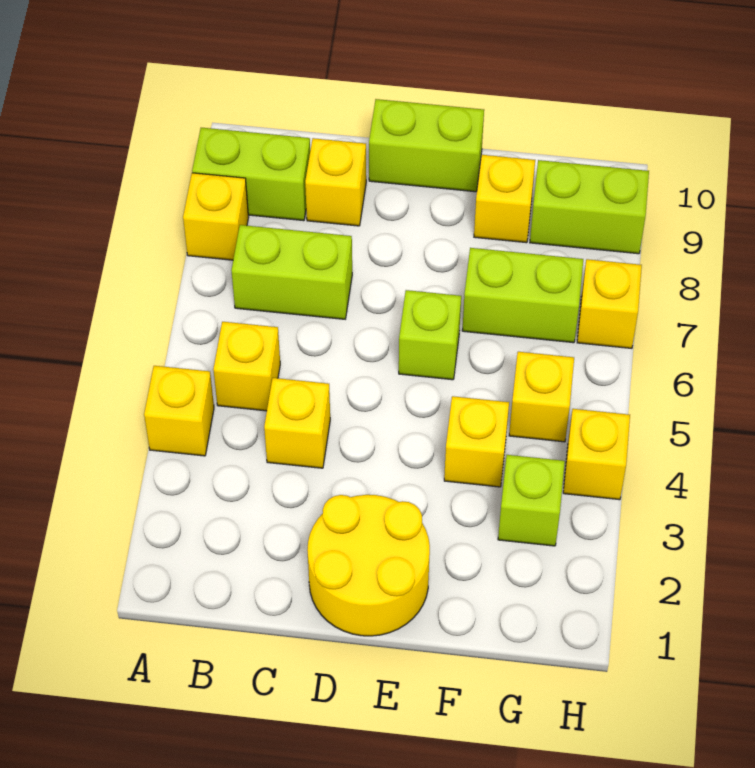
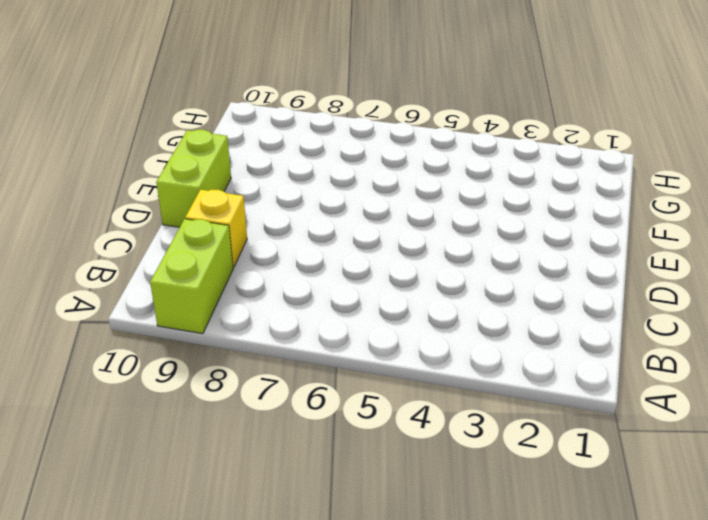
none -> yellow brick A4 level 1
none -> yellow brick A8 level 1
none -> yellow brick B5 level 1

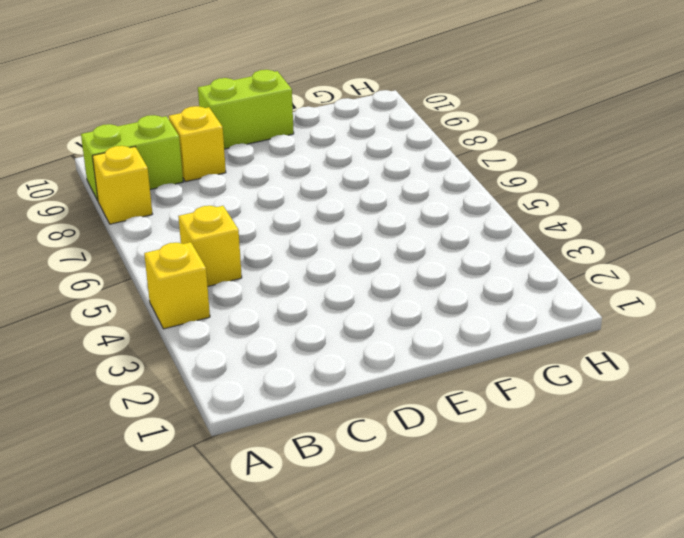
none -> lime brick B7:C7 level 1
none -> yellow brick C4 level 1
none -> yellow round brick D1:E2 level 1

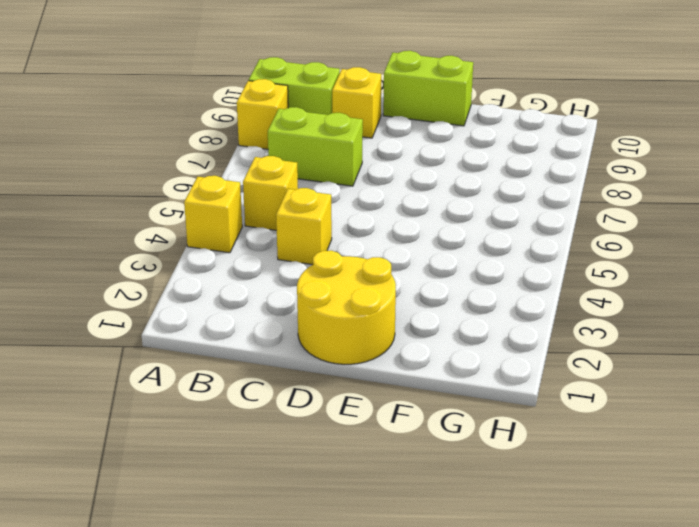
none -> lime brick E6 level 1
none -> yellow brick F4 level 1
none -> lime brick F7:G7 level 1

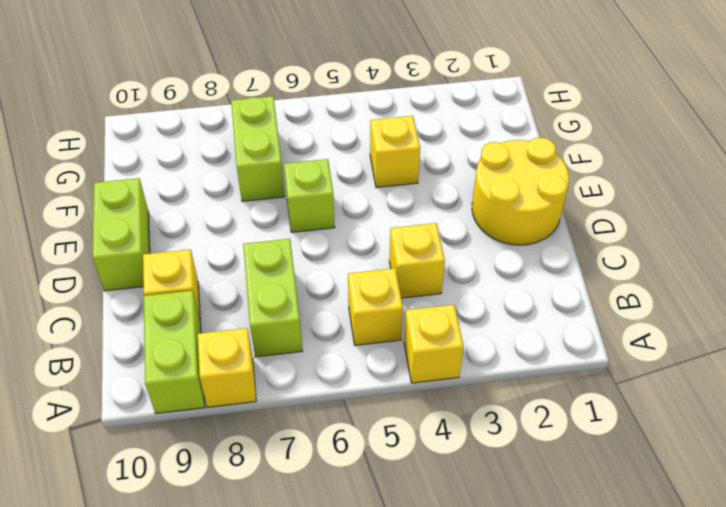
none -> yellow brick F9 level 1
none -> lime brick G3 level 1
none -> yellow brick G5 level 1

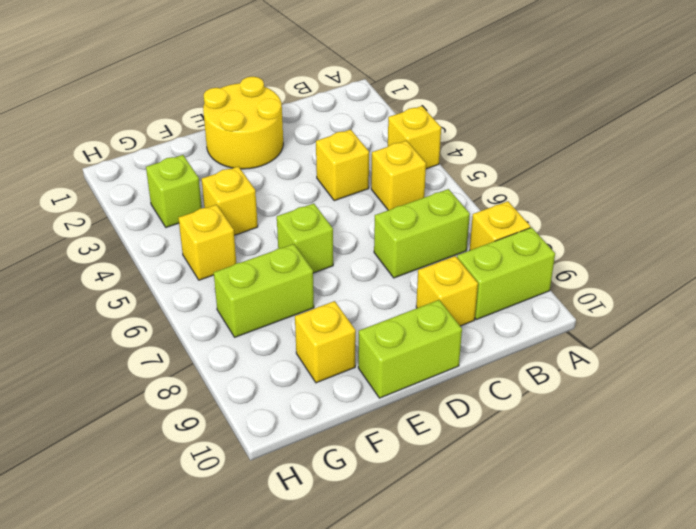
none -> lime brick G9:H9 level 1
none -> yellow brick H4 level 1
none -> yellow brick H7 level 1

